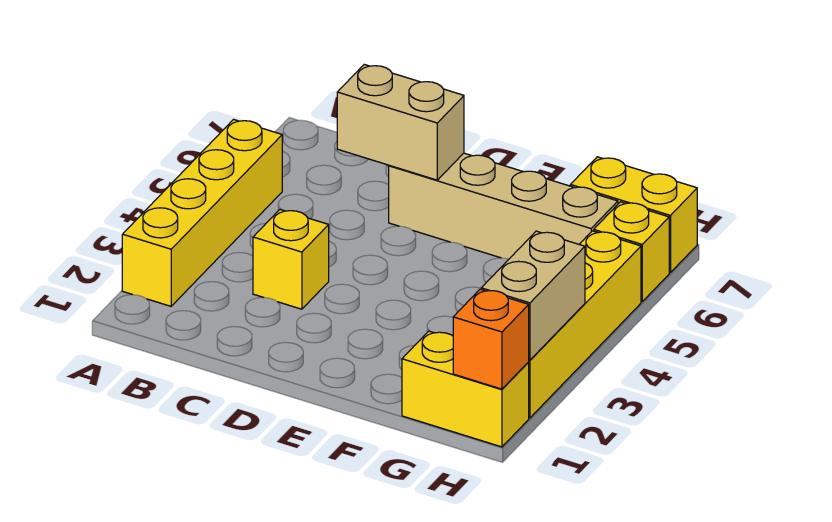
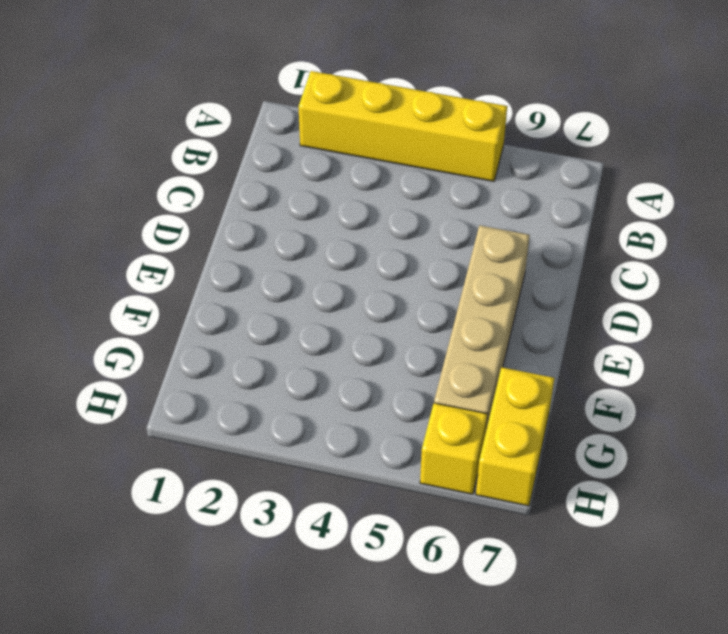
none -> yellow brick C3 level 1
none -> yellow brick G1:H1 level 1

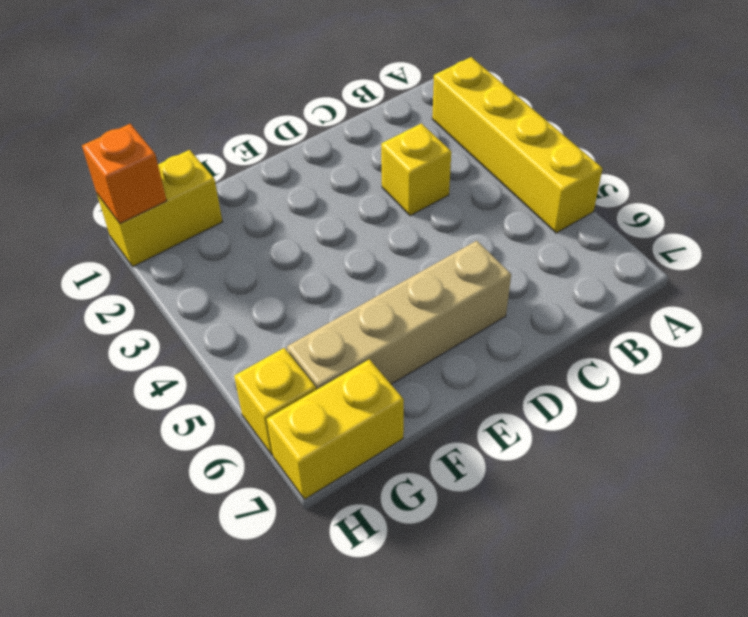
none -> yellow brick H2:H5 level 1
none -> tan brick C6:D6 level 2

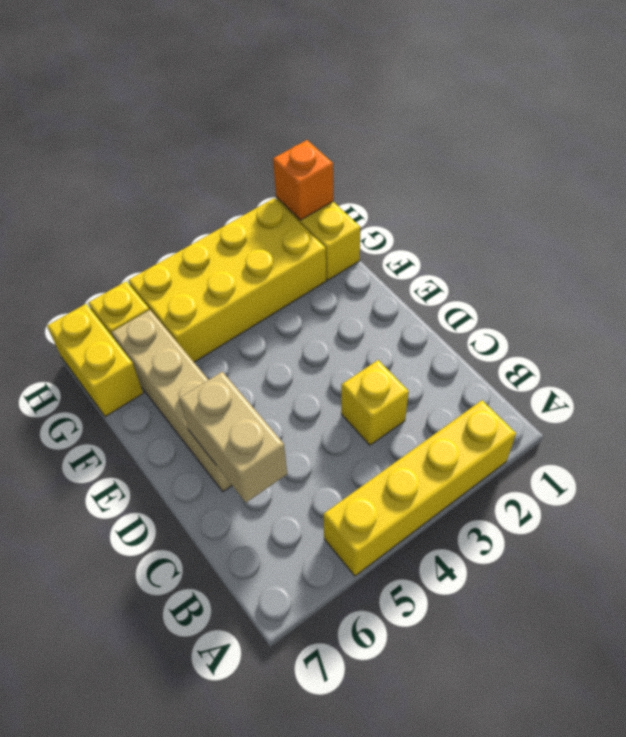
yellow brick G2:H5 level 1 -> yellow brick H2:H5 level 1
none -> tan brick H2:H3 level 2

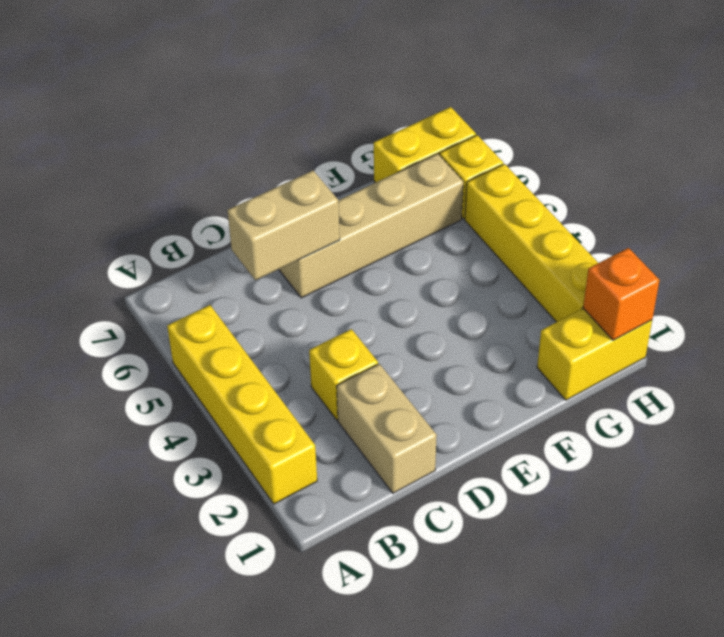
tan brick C1:C2 level 1 -> tan brick H2:H3 level 2

